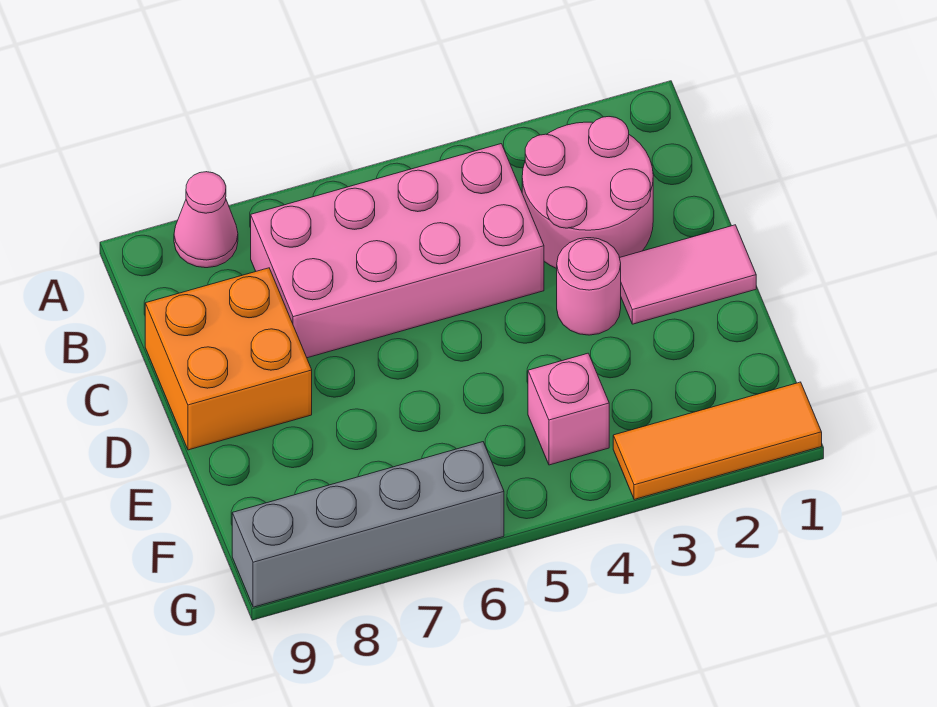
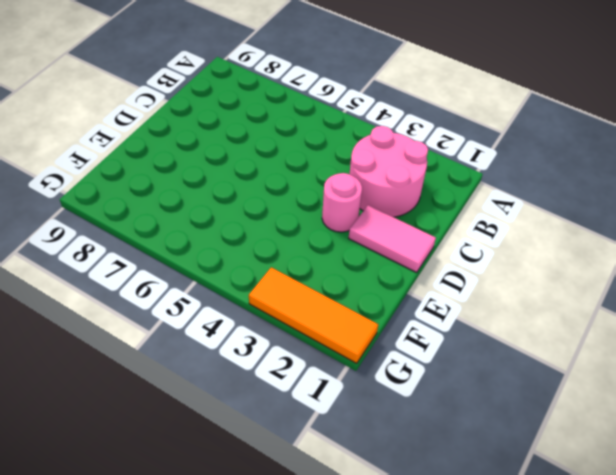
none -> pink cone A8 level 1
none -> pink brick B4:C7 level 1

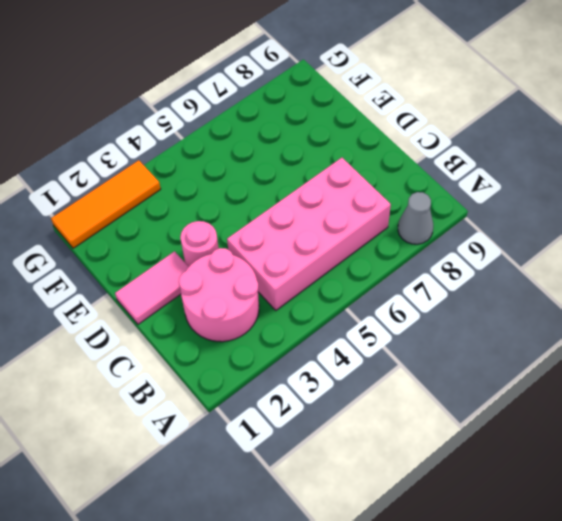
grey cone A8 level 1 -> pink cone A8 level 1
none -> orange brick C8:D9 level 1
none -> pink brick F4 level 1

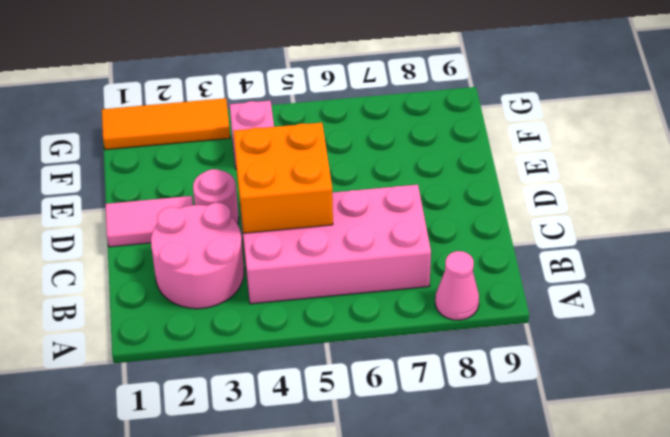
orange brick C4:D5 level 2 -> orange brick C8:D9 level 1
none -> grey brick G6:G9 level 1

